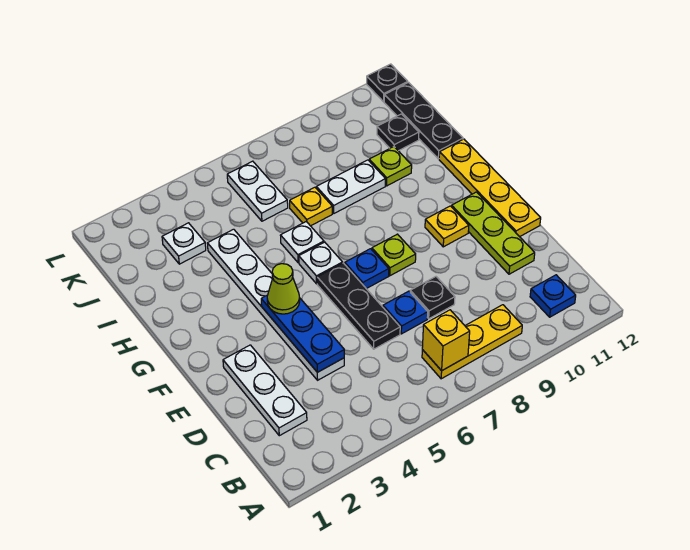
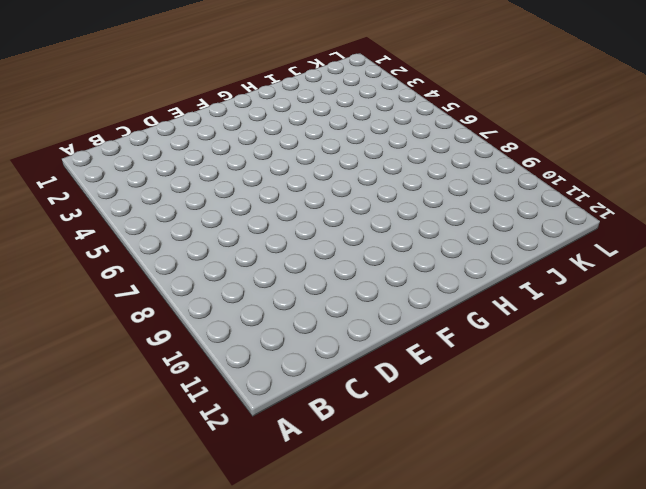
none -> yellow plate B7:B9 level 1
none -> blue plate B11 level 1
none -> white plate C2:E2 level 1

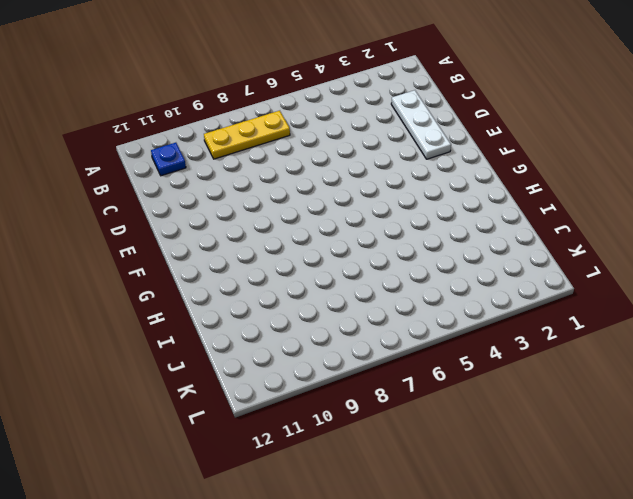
none -> white plate D4:I4 level 1
none -> black plate D6:F6 level 1
none -> blue plate D7 level 1

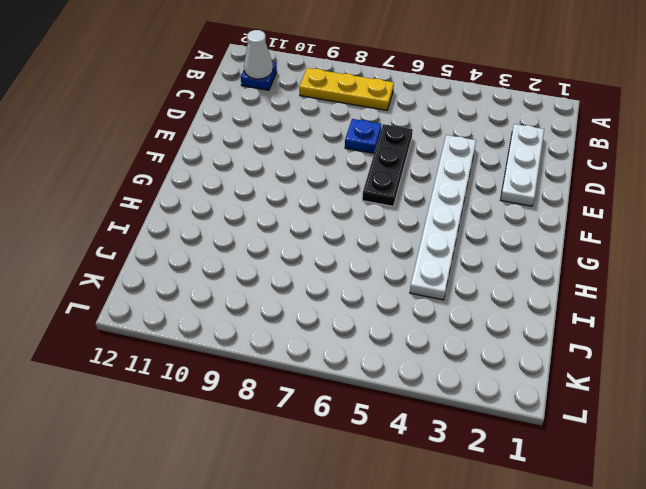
white cone B11 level 2 -> none
none -> black plate D8 level 1
none -> lime plate D11:F11 level 1
none -> yellow plate E12:H12 level 1

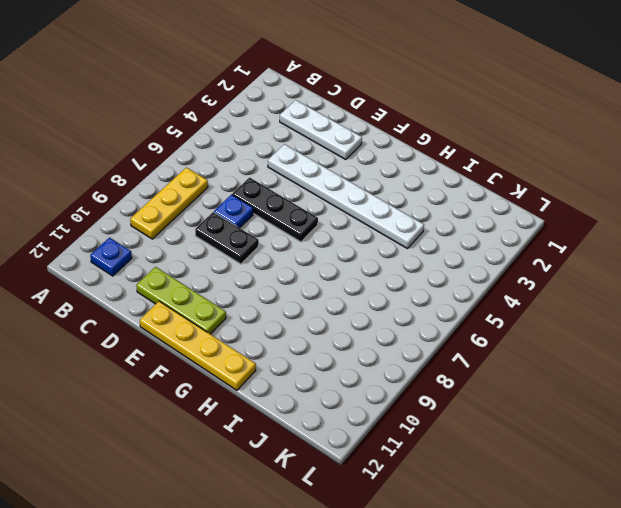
black plate D8:E8 level 1 -> black plate D8 level 1
none -> blue plate F7 level 1
none -> lime plate F8 level 1
none -> yellow plate F10 level 1

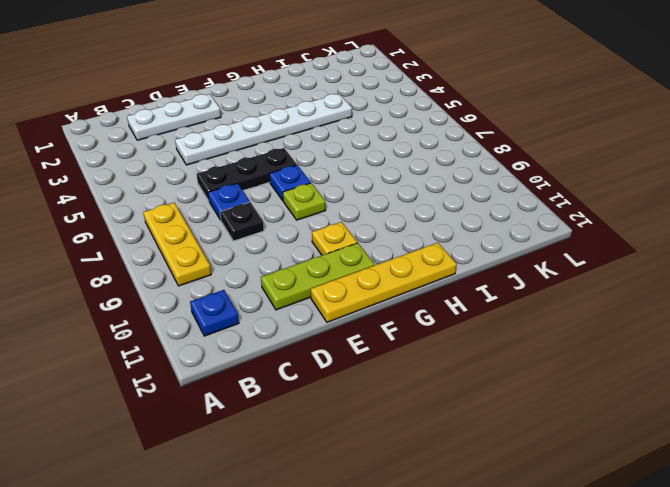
none -> white plate G6 level 1
none -> white plate H6 level 1
none -> yellow plate I7 level 1

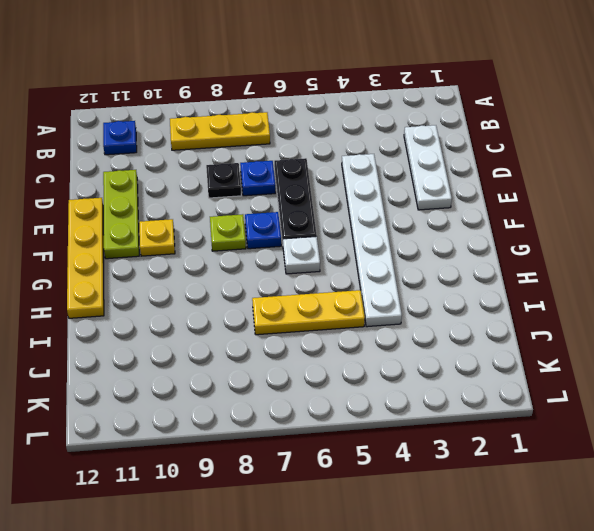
yellow plate I5:I7 level 1 -> yellow plate I7 level 1
none -> white plate H6 level 1
none -> white plate I8:I9 level 1
none -> lime plate I10 level 1

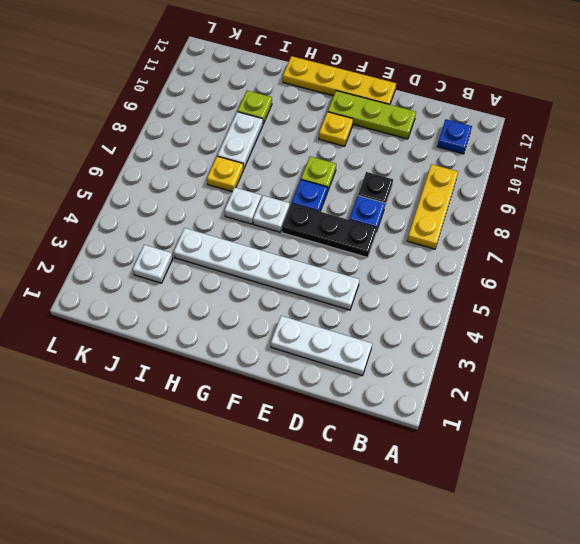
none -> black plate I12:K12 level 1
none -> white plate J6:K6 level 1
none -> black plate J11 level 1

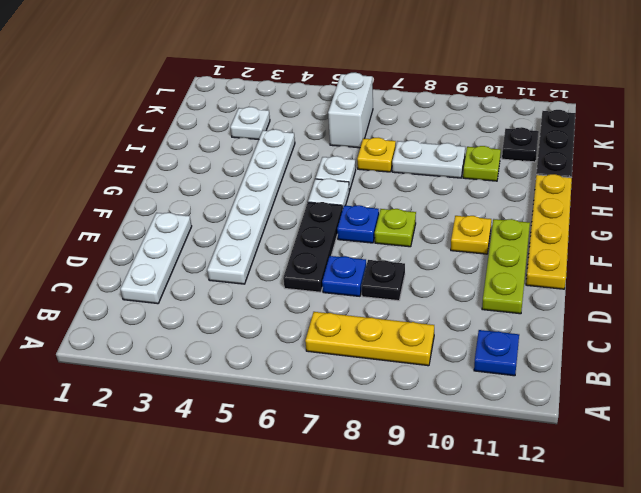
white brick J6:K6 level 1 -> white plate J6:K6 level 1
none -> black plate L12 level 1
none -> yellow brick B7 level 2
none -> blue plate D4:F4 level 2

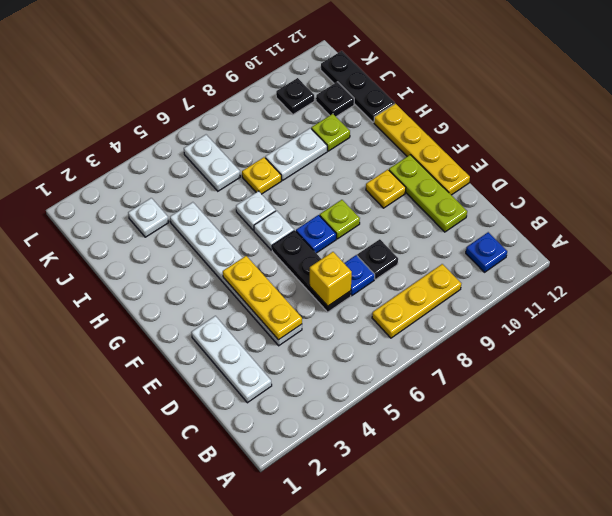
yellow plate D4:F4 level 2 -> blue plate D4:F4 level 2
yellow brick D6 level 2 -> yellow brick B7 level 2
black plate K10 level 1 -> black plate L12 level 1
none -> lime cone F4 level 3

